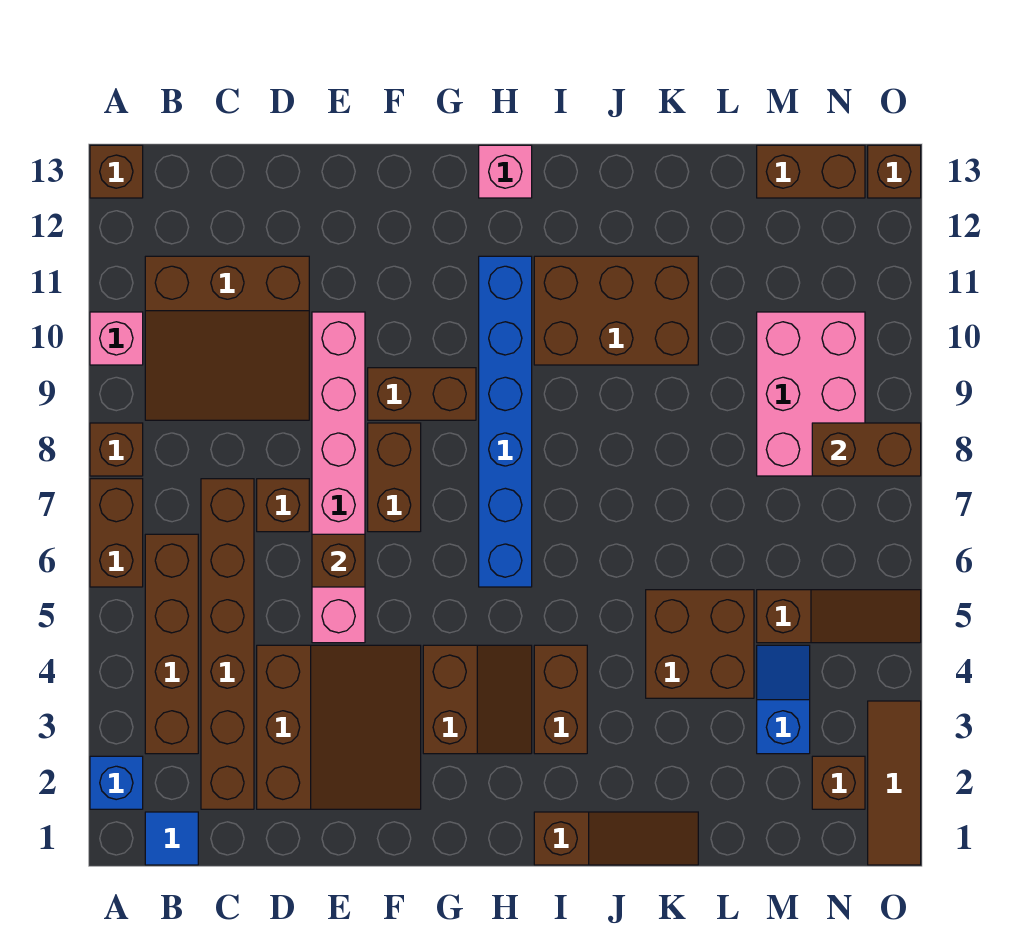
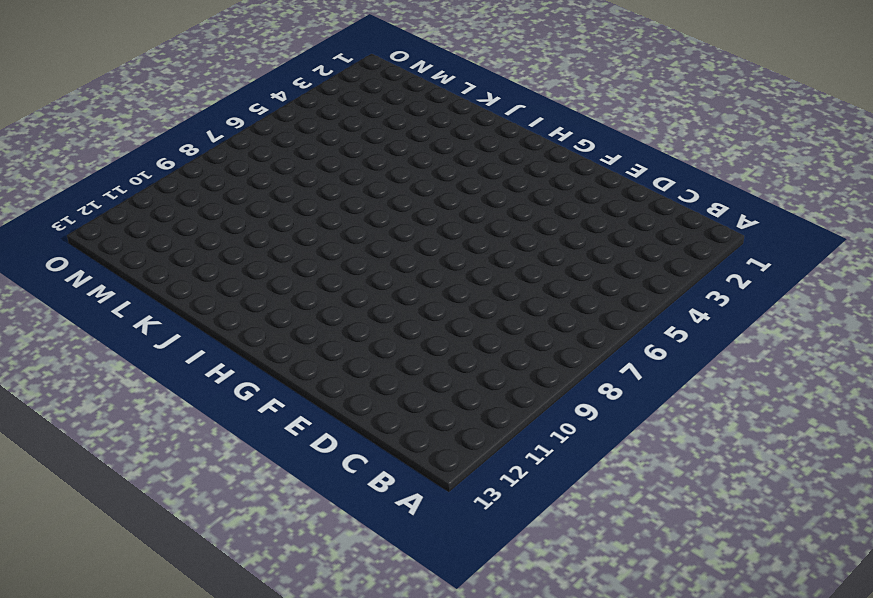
none -> blue brick A2 level 1
none -> brown brick A6:A7 level 1
none -> brown brick A8 level 1
none -> pink brick A10 level 1

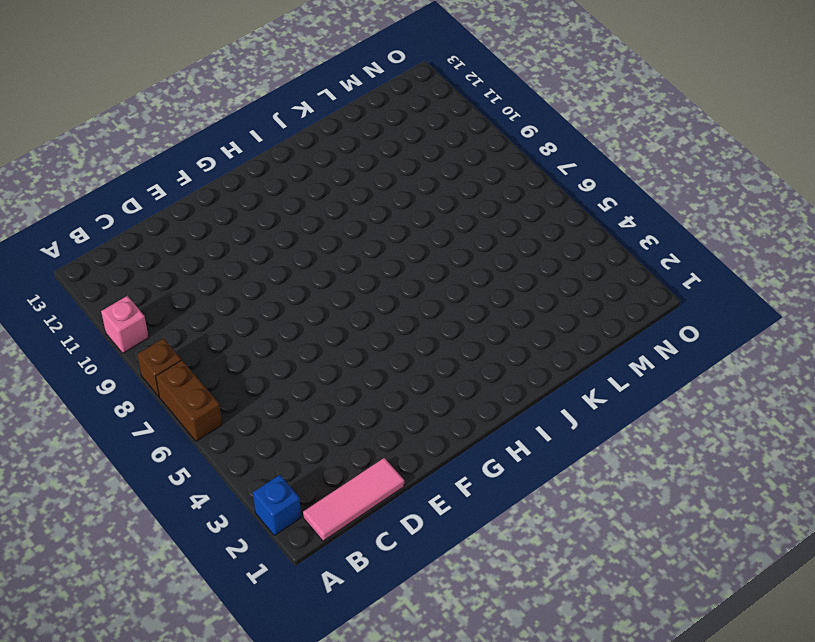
pink tile B1:D1 level 1 -> blue tile B1 level 1
none -> brown brick A13 level 1
none -> brown brick B3:B6 level 1
none -> brown slope B9:D11 level 1 top 11
none -> brown brick C2:C7 level 1

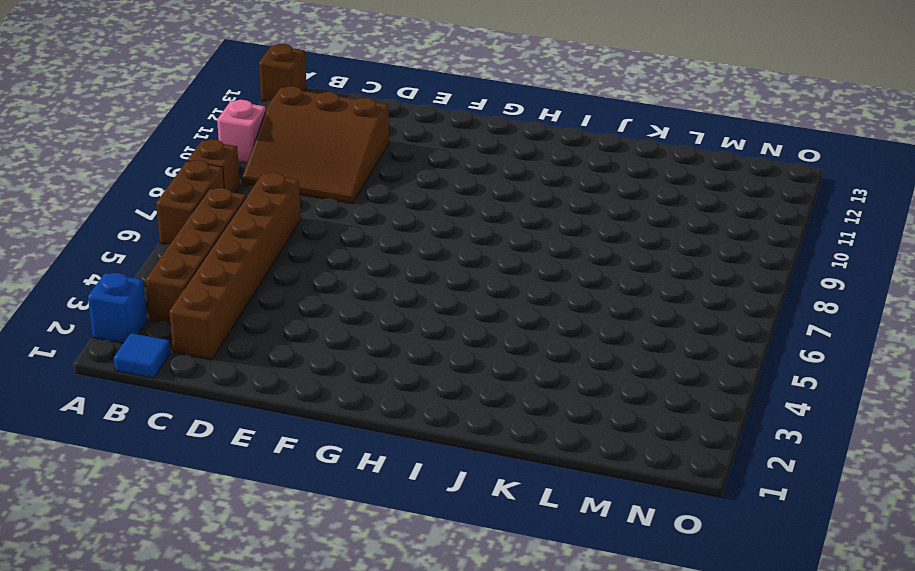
none -> brown slope D2:F4 level 1 top D
none -> brown brick D7 level 1
none -> pink brick E5:E10 level 1
none -> brown brick F7:F8 level 1

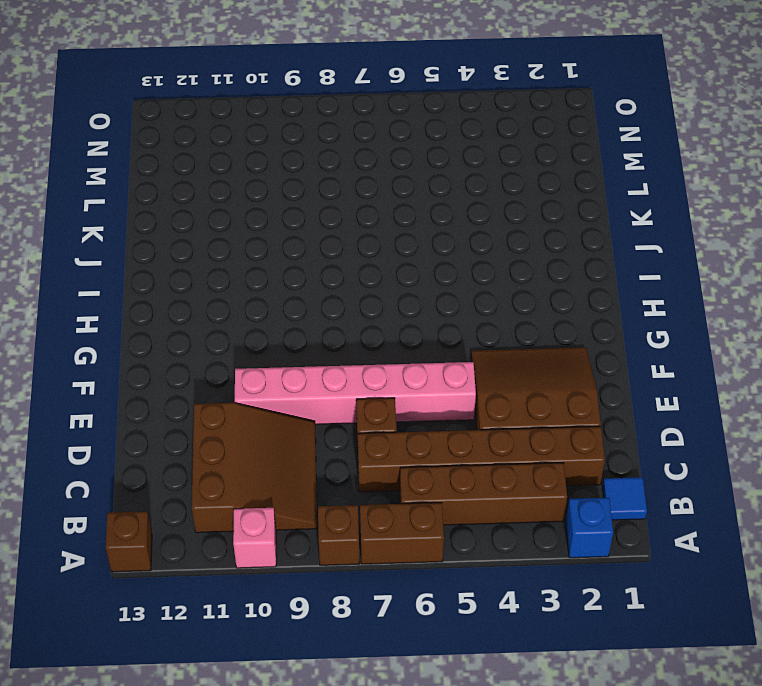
none -> brown brick F7:F8 level 1
none -> brown brick F9:G9 level 1
none -> brown slope G3:H4 level 1 top G
none -> blue brick H6:H11 level 1

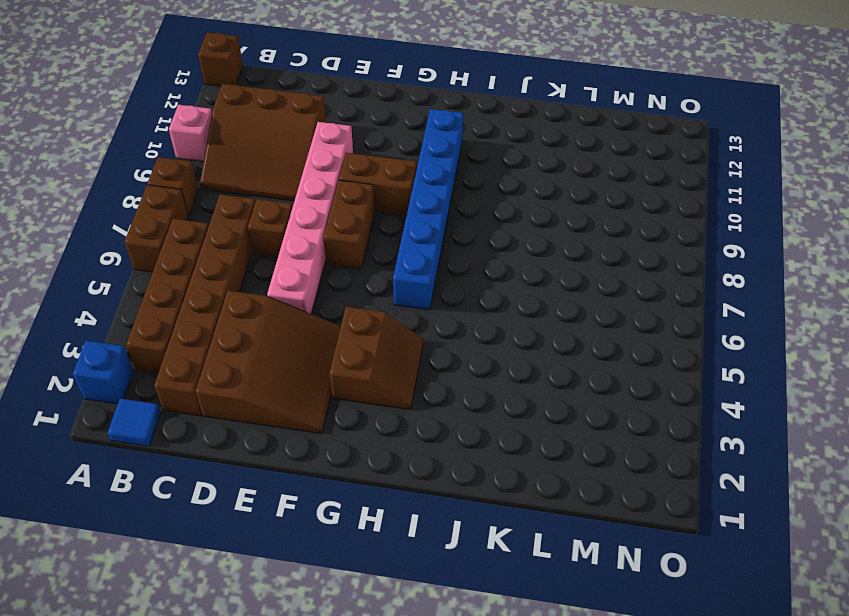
none -> pink brick H13 level 1
none -> brown slope I1:K1 level 1 top I
none -> brown brick I3:I4 level 1
none -> brown brick I10:K11 level 1

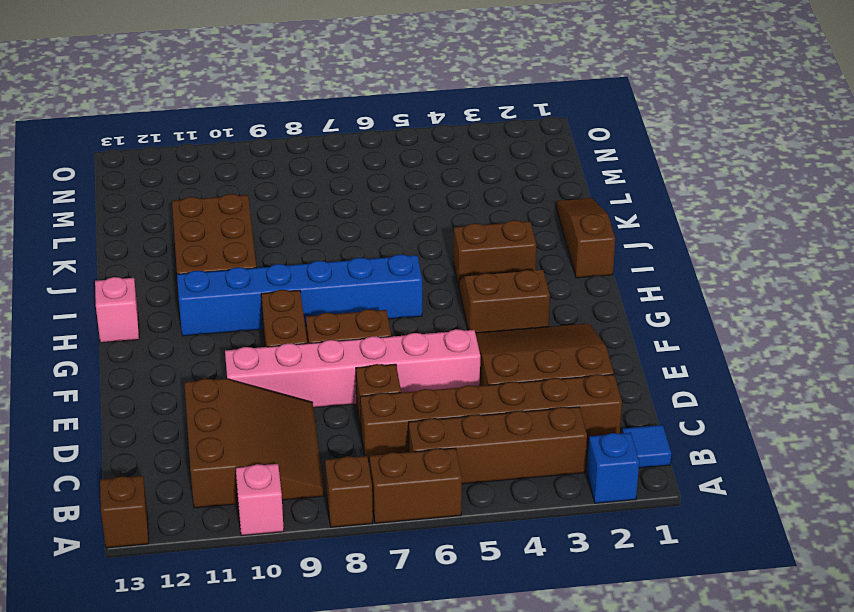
none -> brown brick K4:L5 level 1
none -> blue slope M3:M4 level 1 top 3
none -> brown slope M5:O5 level 1 top M
none -> pink brick M8:N10 level 1

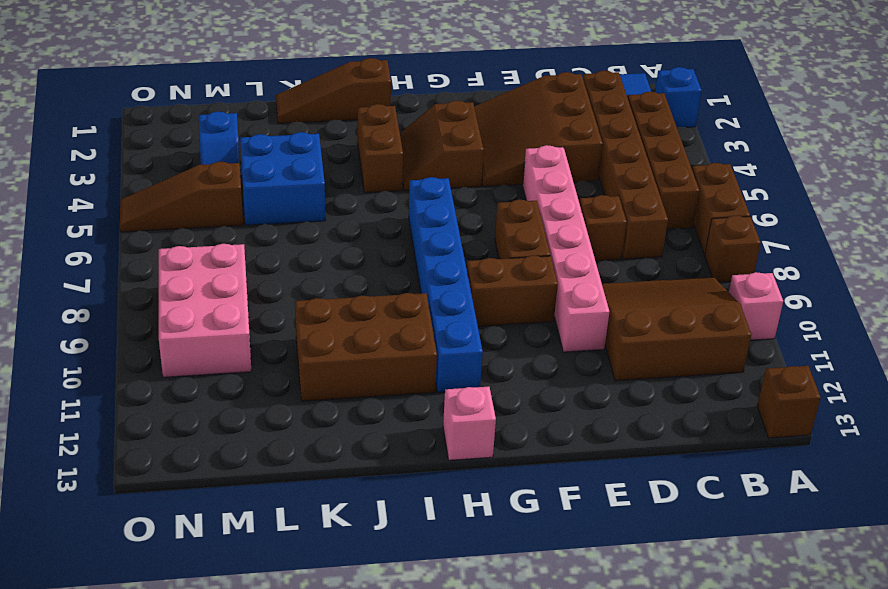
blue brick K4:L5 level 1 -> brown brick K4:L5 level 1
none -> brown brick M13:N13 level 1
none -> brown brick N2 level 1
none -> brown tile O1:O3 level 1
none -> brown brick O13 level 1

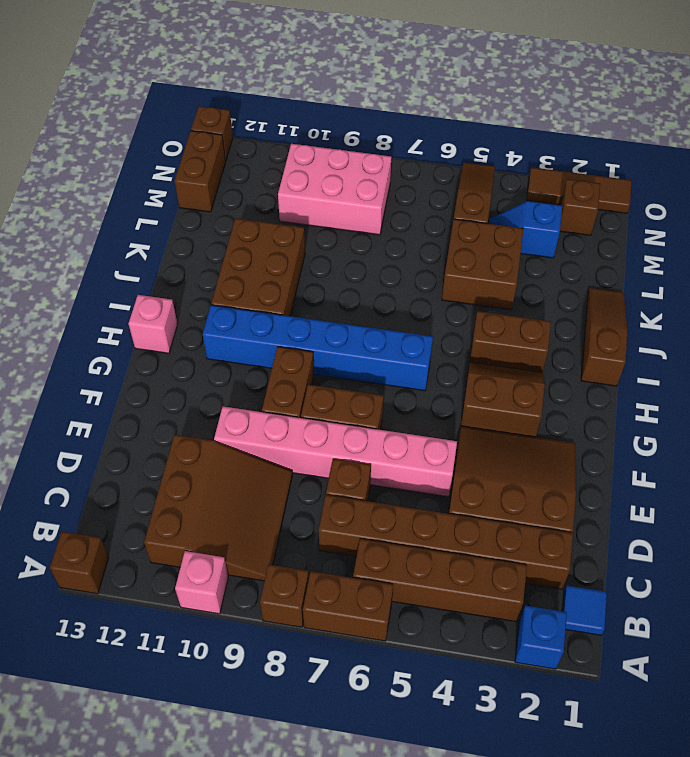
none -> brown brick E6 level 2
none -> brown brick N8:O8 level 2

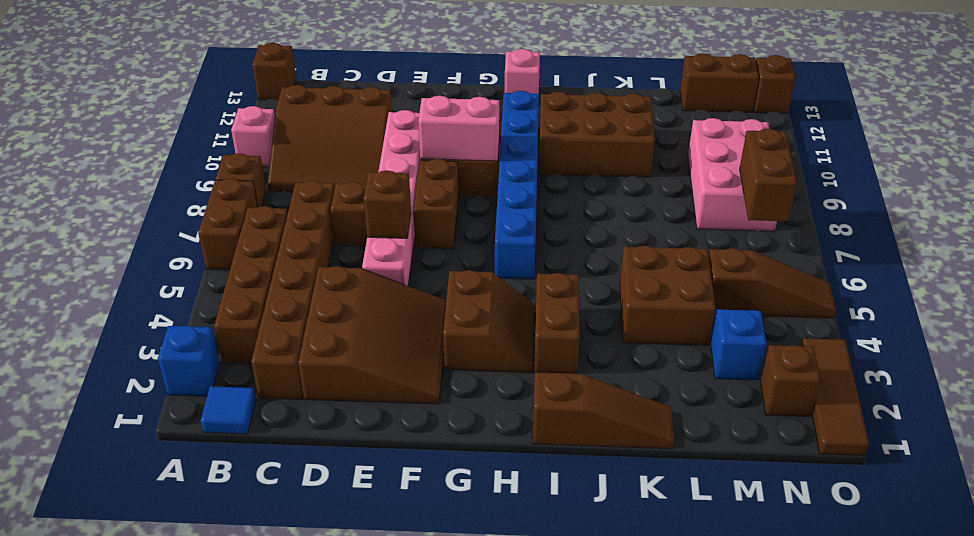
pink brick F9:G9 level 2 -> none
brown brick N7:N8 level 2 -> brown brick N8:O8 level 2

